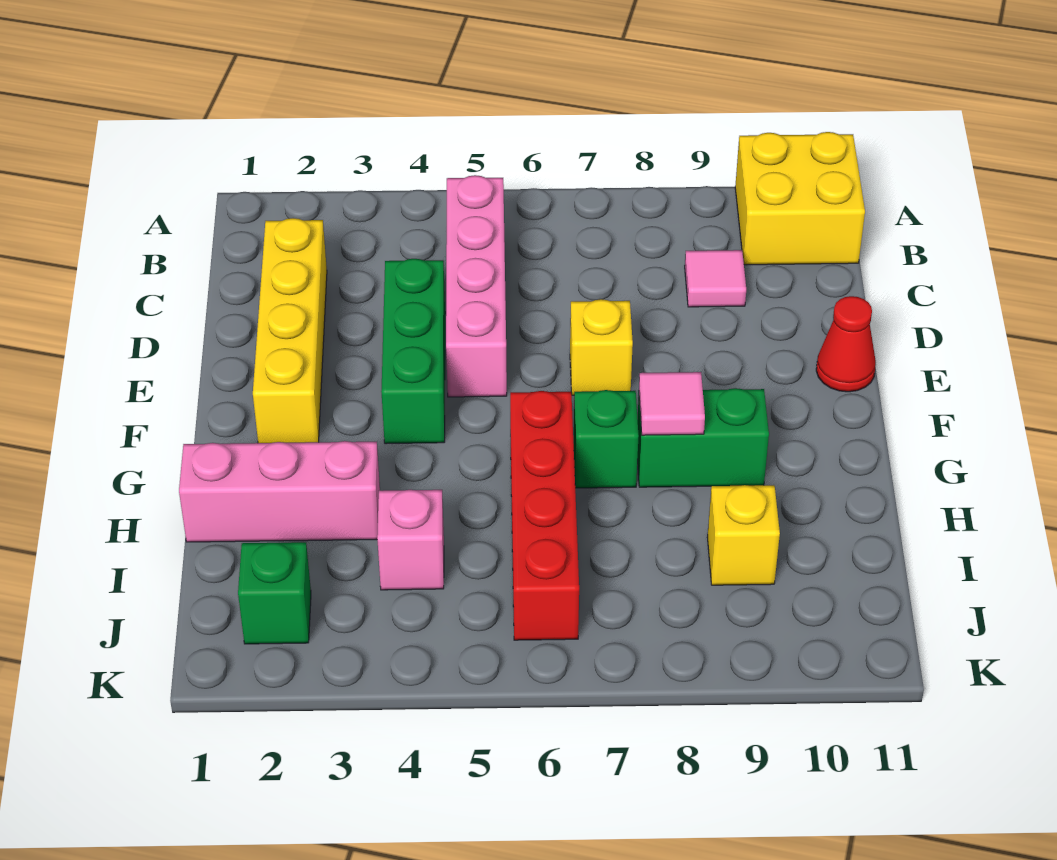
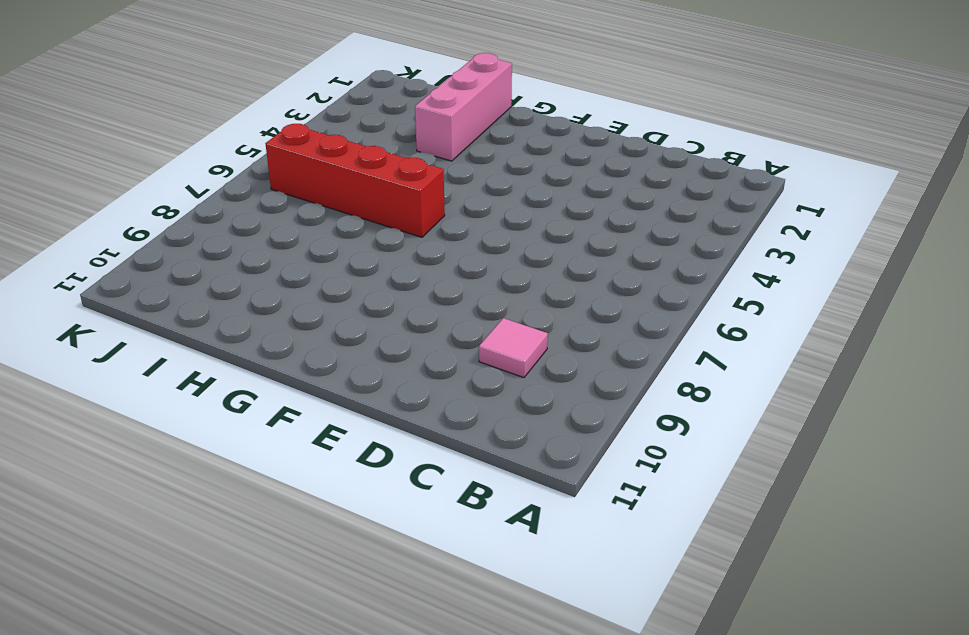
none -> yellow brick A10:B11 level 1
none -> pink brick B5:E5 level 1
none -> yellow brick C2:F2 level 1

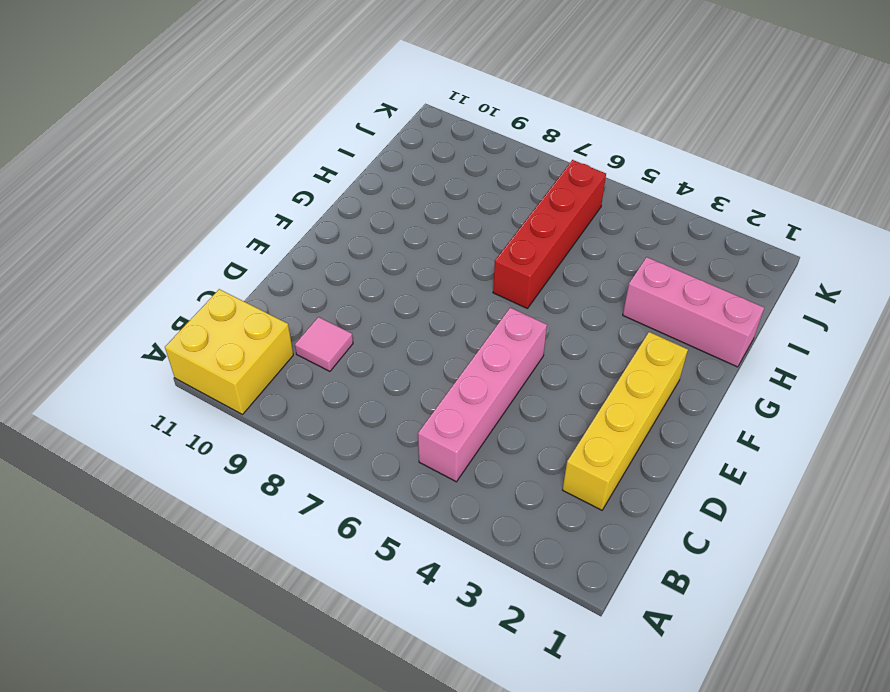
none -> green brick D4:F4 level 1
none -> yellow brick E7 level 1
none -> red cone E11 level 1

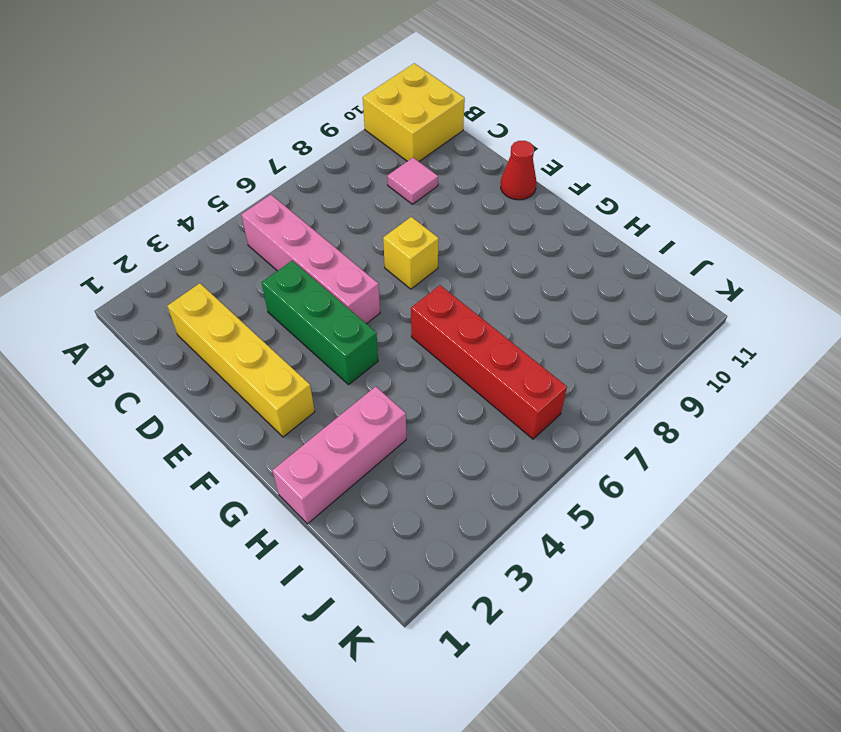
none -> green brick G7 level 1
none -> green brick G8:G9 level 1
none -> pink brick I4 level 1

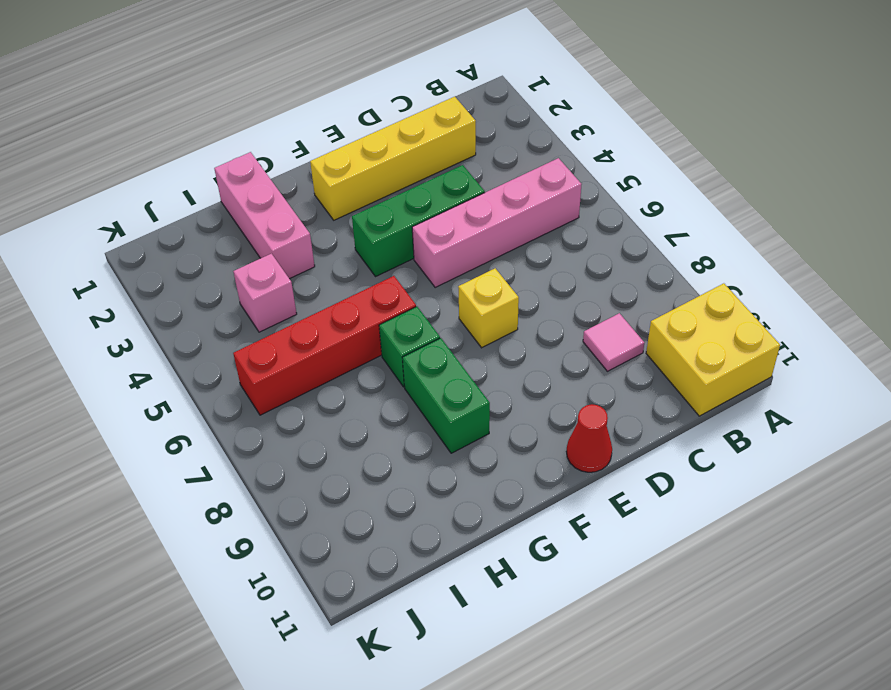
none -> yellow brick I9 level 1
none -> green brick J2 level 1
none -> pink tile G8 level 2

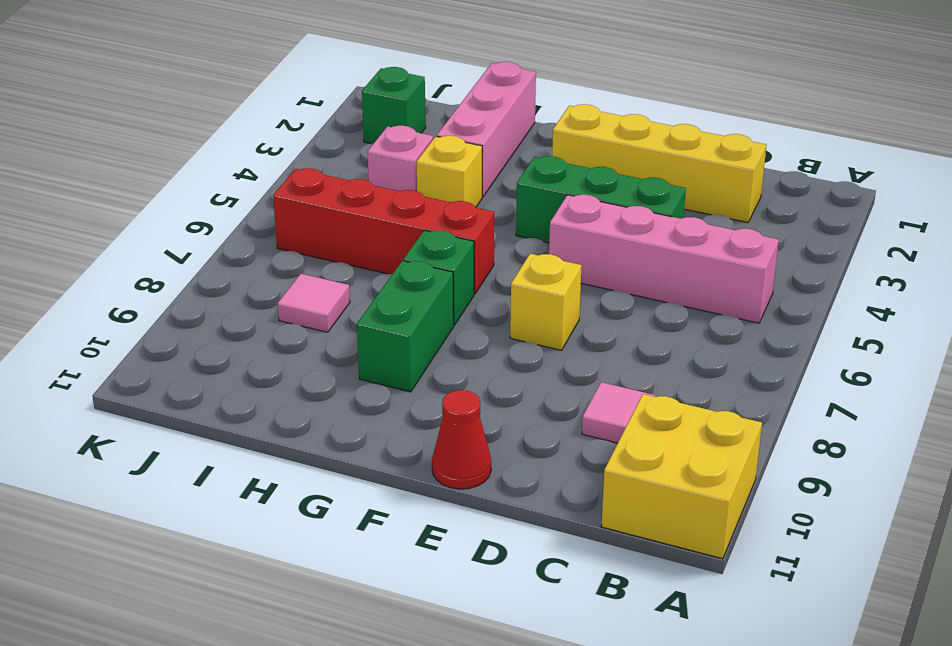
yellow brick H4 level 1 -> yellow brick I9 level 1
pink tile I8 level 1 -> pink tile G8 level 2

